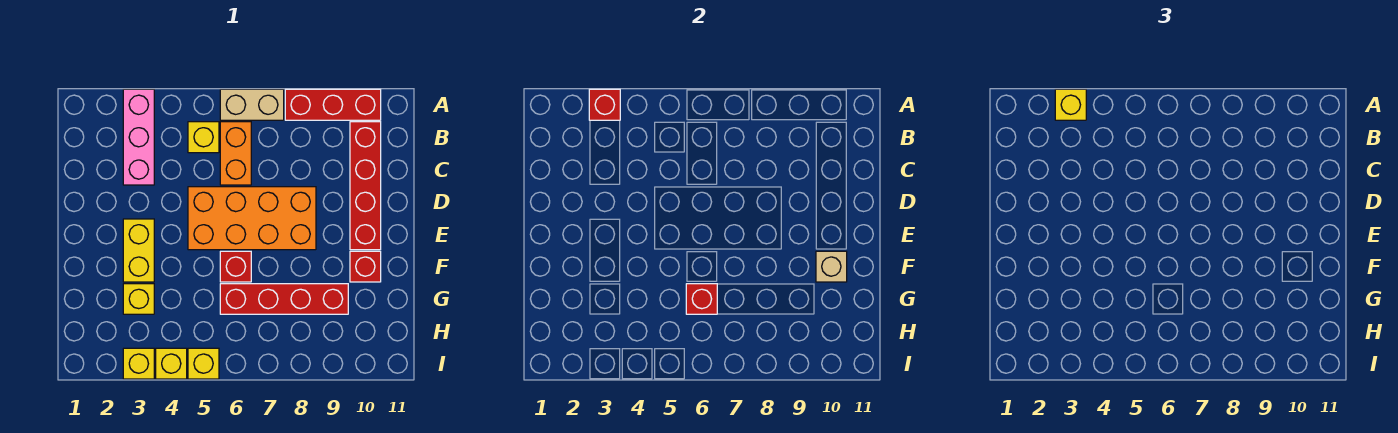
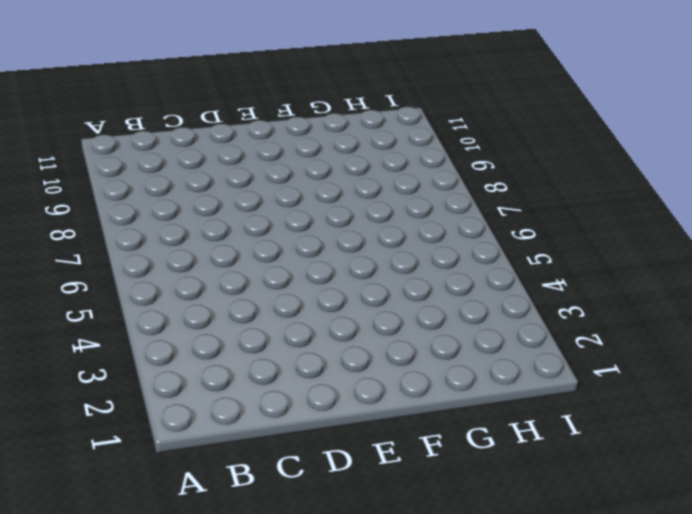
none -> pink brick A3:C3 level 1
none -> tan brick A6:A7 level 1
none -> red brick A8:A10 level 1

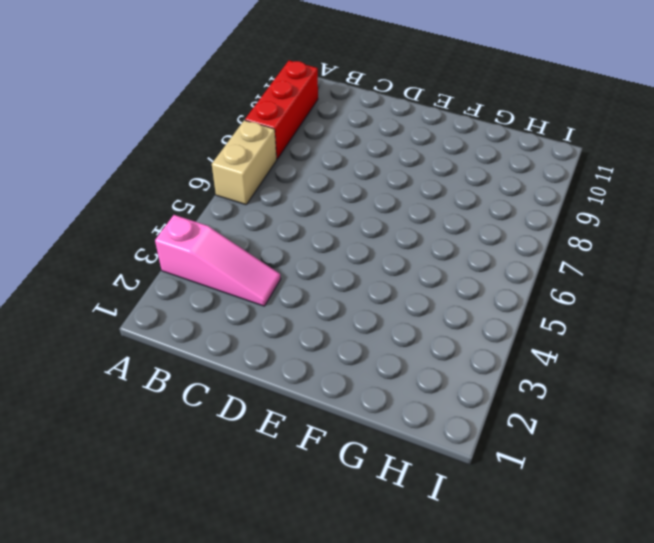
pink slope A3:C3 level 1 top A -> pink brick A3:C3 level 1
none -> yellow brick B5 level 1
none -> orange brick B6:C6 level 1
none -> red brick B10:E10 level 1

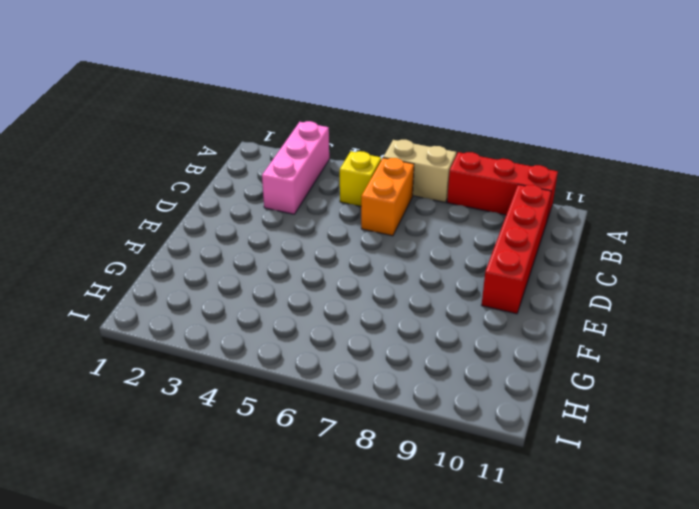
none -> orange brick D5:E8 level 1
none -> yellow brick E3:F3 level 1
none -> red brick F6 level 1

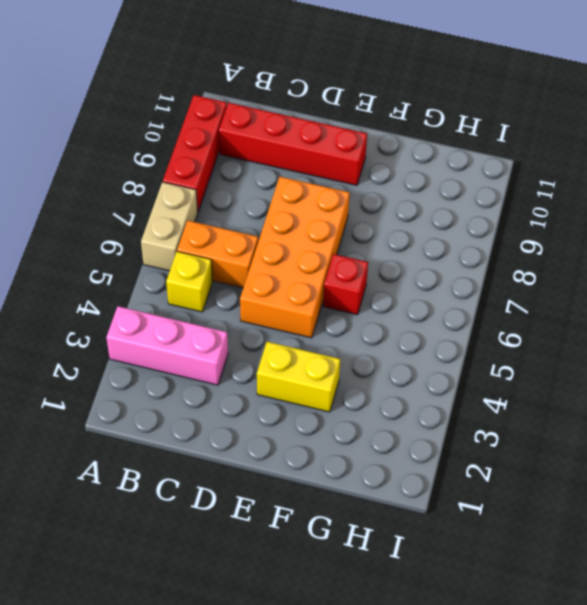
none -> red brick F10 level 1
none -> yellow brick G3 level 1
none -> red brick G6:G9 level 1

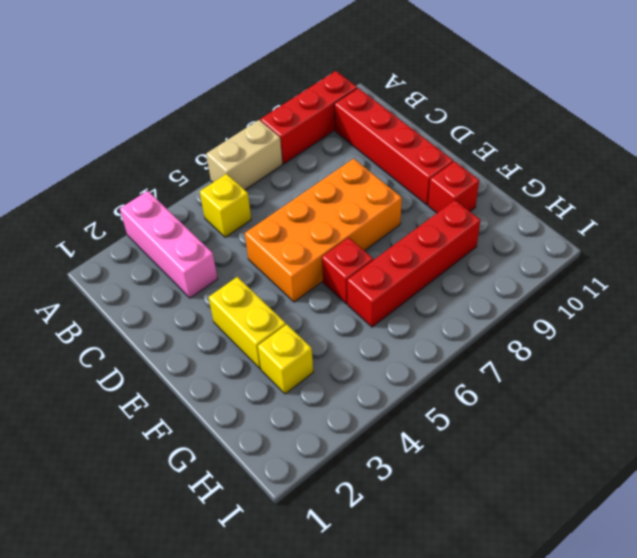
none -> orange brick B6:C6 level 1
none -> yellow brick I3 level 1
none -> yellow brick I4 level 1

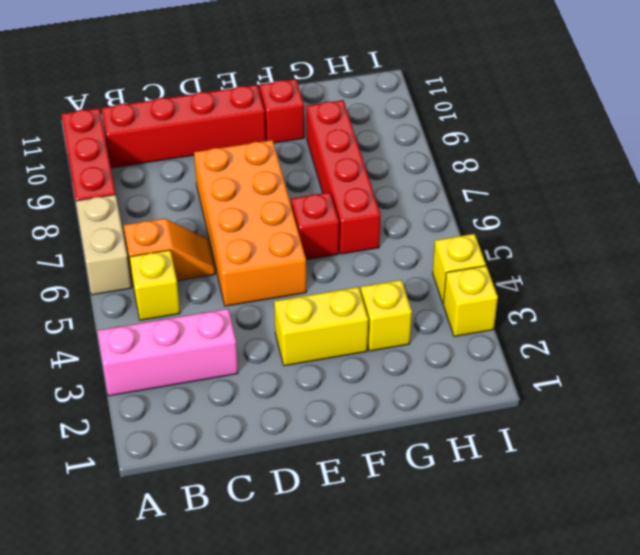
orange slope B6:C6 level 1 top B -> orange brick B6:C6 level 1
none -> yellow brick I5 level 1
none -> red brick A3 level 2
none -> tan brick F10 level 2

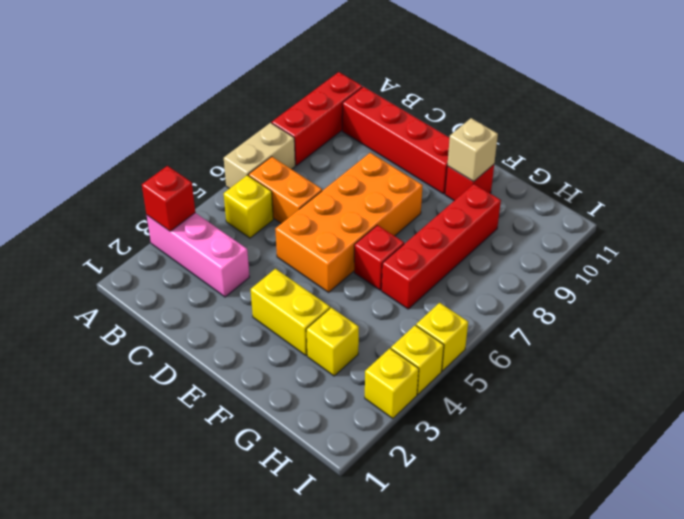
none -> red brick G6 level 2
none -> yellow brick A3 level 3

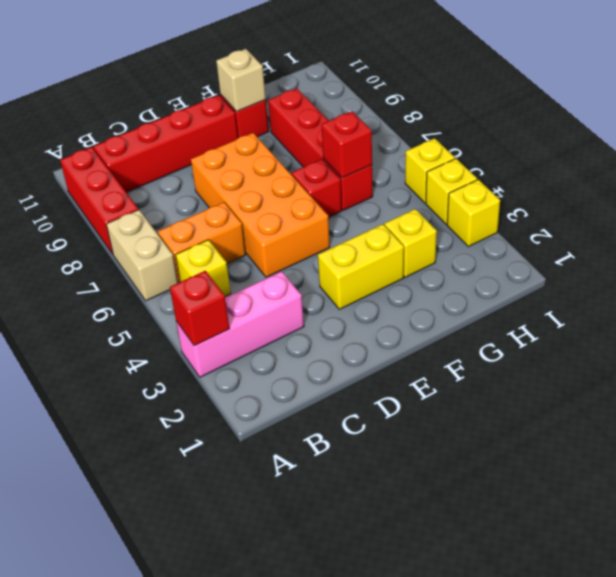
none -> yellow brick A3 level 3

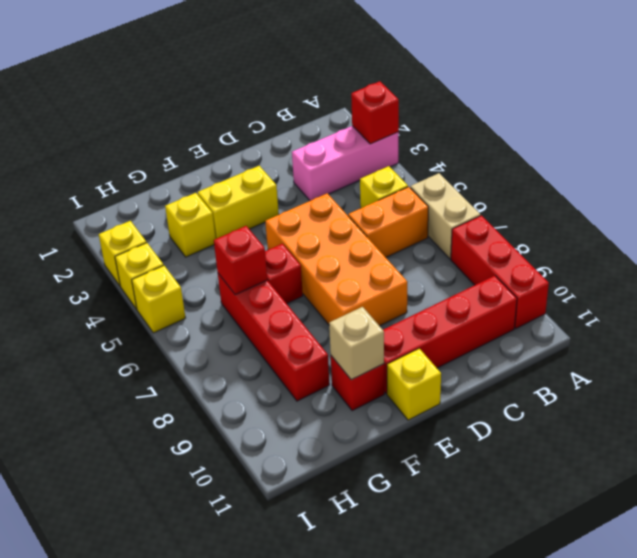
yellow brick E11 level 1 -> yellow brick A3 level 3

